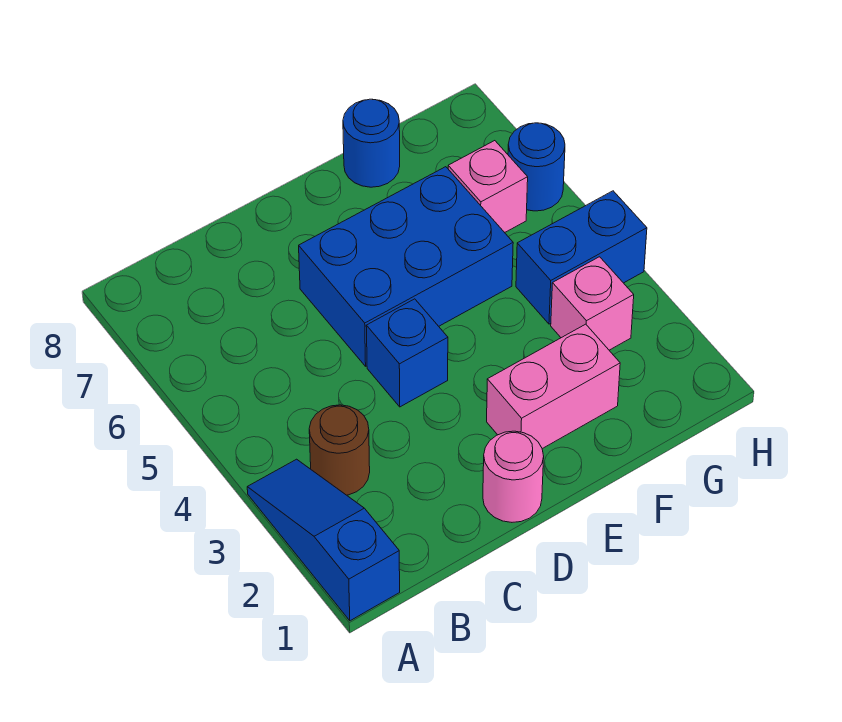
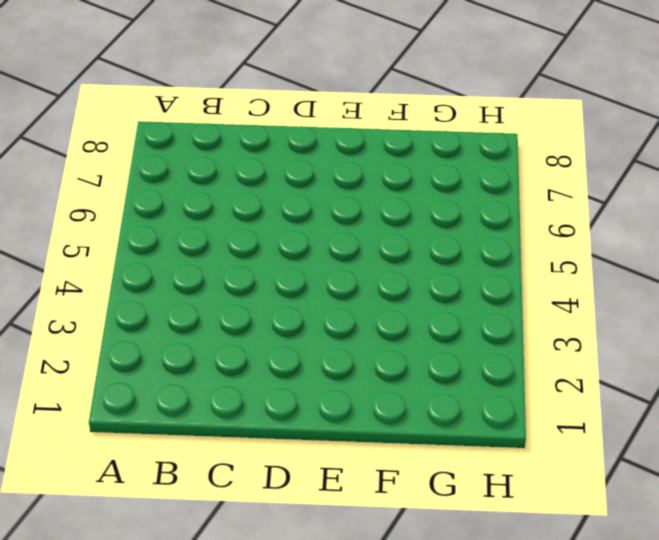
none -> blue slope A1:A3 level 1 top 1
none -> brown round brick B3 level 1

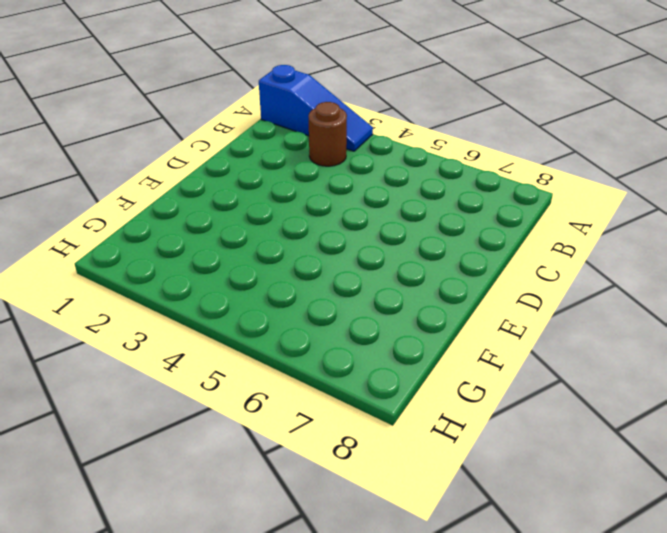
none -> pink round brick D1 level 1
none -> blue brick D4 level 1

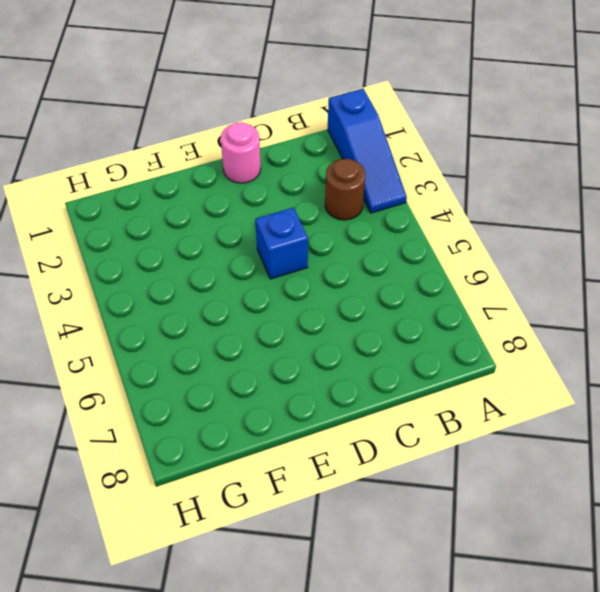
none -> blue brick D5:F6 level 1
none -> pink brick E2:F2 level 1

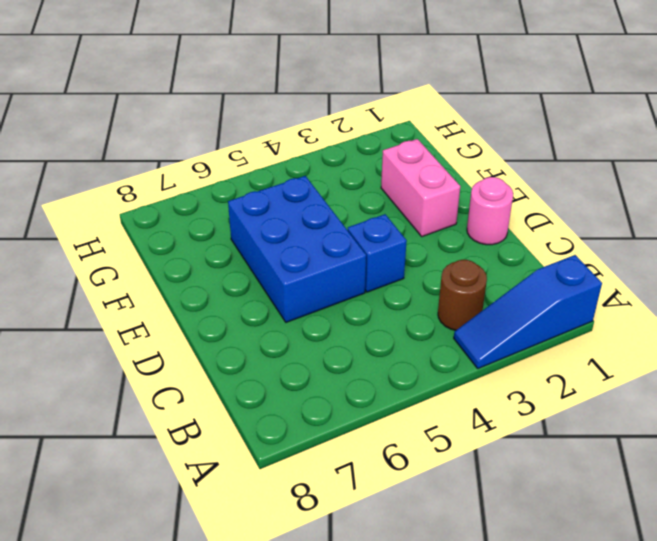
none -> blue round brick F8 level 1
none -> pink brick G3 level 1

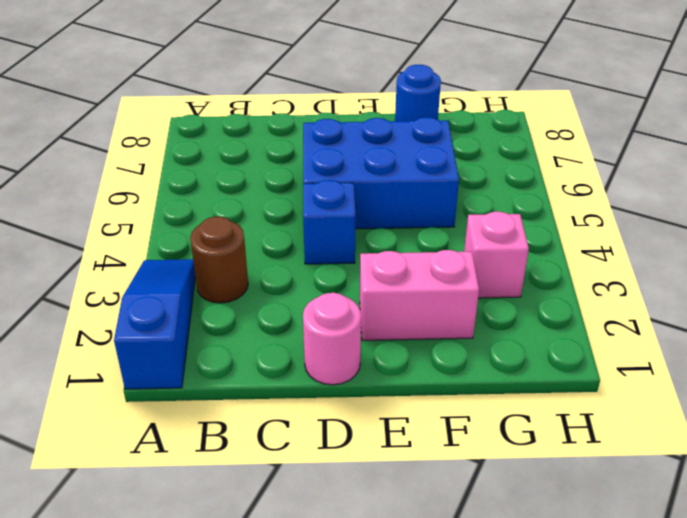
none -> blue brick G4:H4 level 1
none -> pink brick G6 level 1

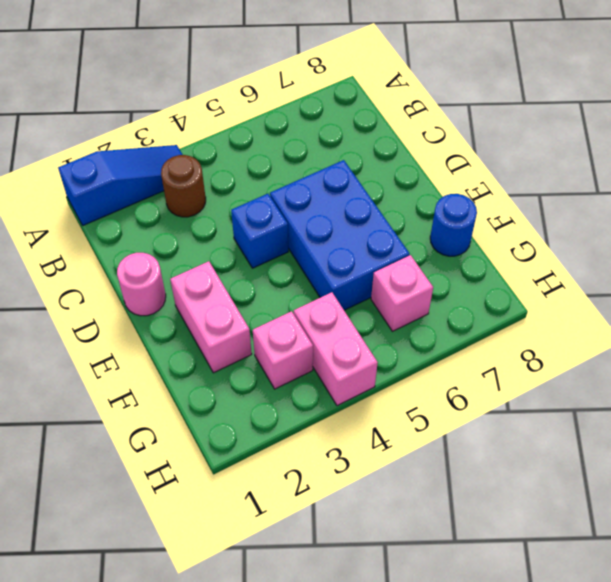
pink brick G4:H4 level 1 -> blue brick G4:H4 level 1
none -> blue round brick H6 level 1

